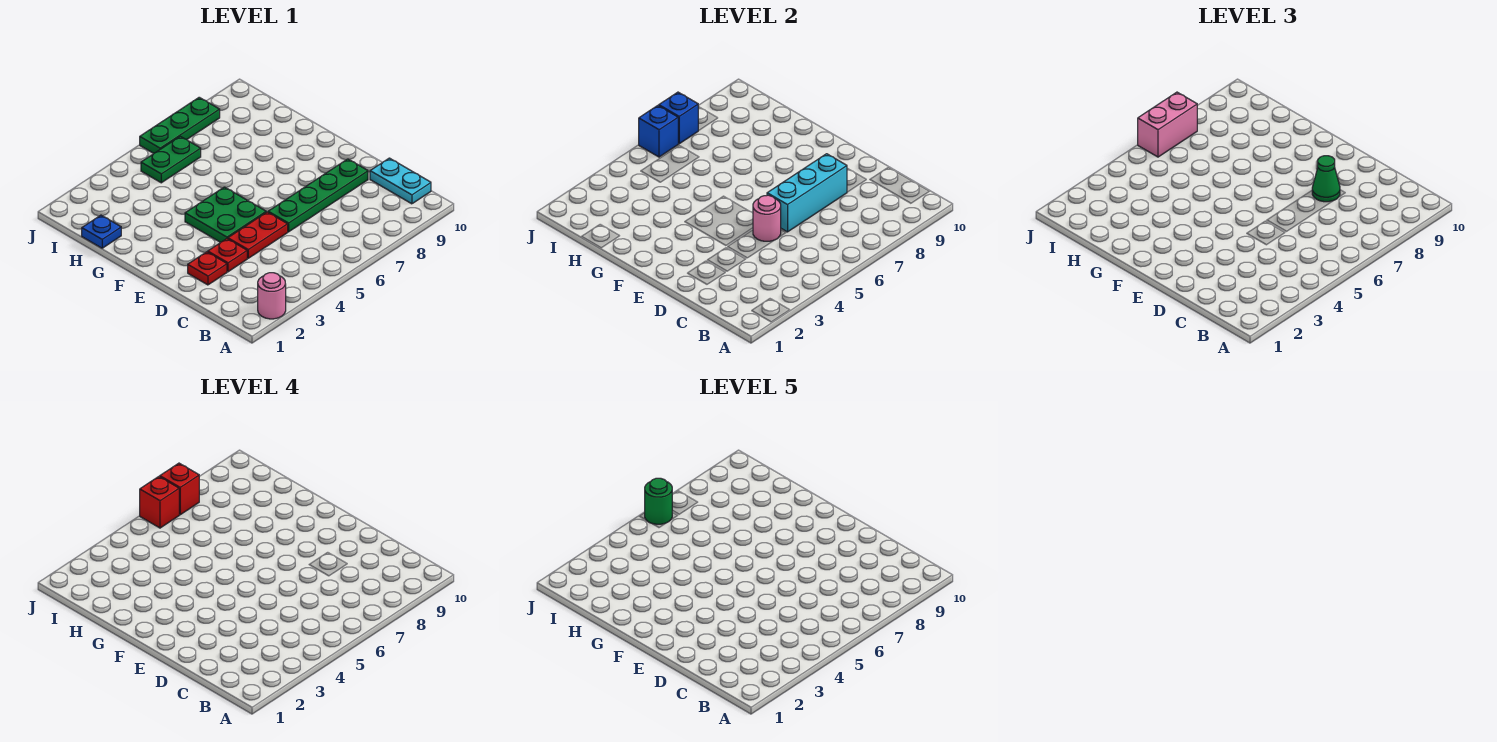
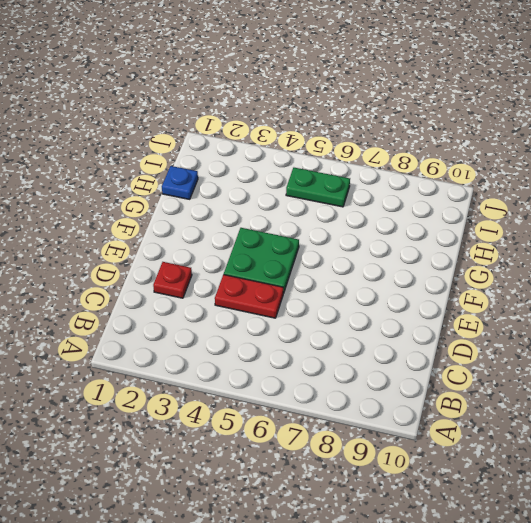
none -> pink round brick A2 level 1
none -> cyan plate B10:C10 level 1
none -> red plate D3 level 1

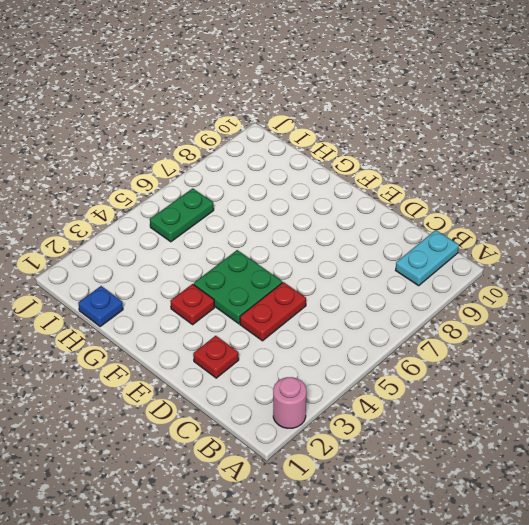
cyan plate B9:B10 level 1 -> cyan plate B10:C10 level 1
red plate F3 level 1 -> red plate D3 level 1
none -> green plate D6:D9 level 1
none -> green plate J6:J8 level 1
none -> pink round brick D5 level 2

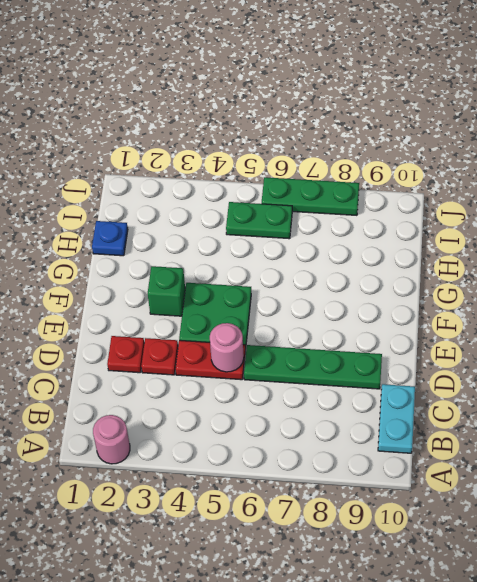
green brick F3 level 1 -> none
none -> cyan brick D6:D8 level 2
none -> blue brick J6 level 2
none -> blue brick J7 level 2

